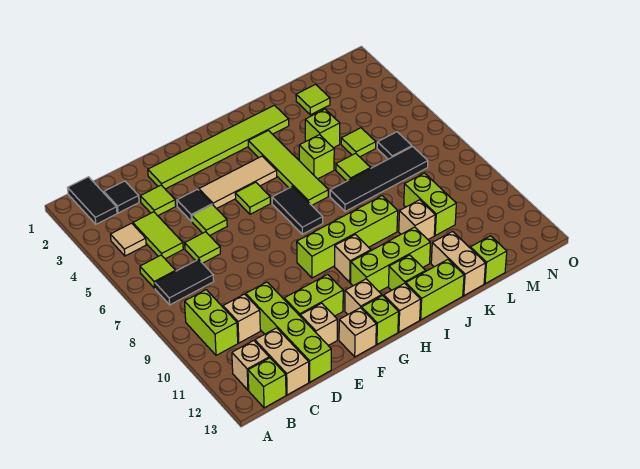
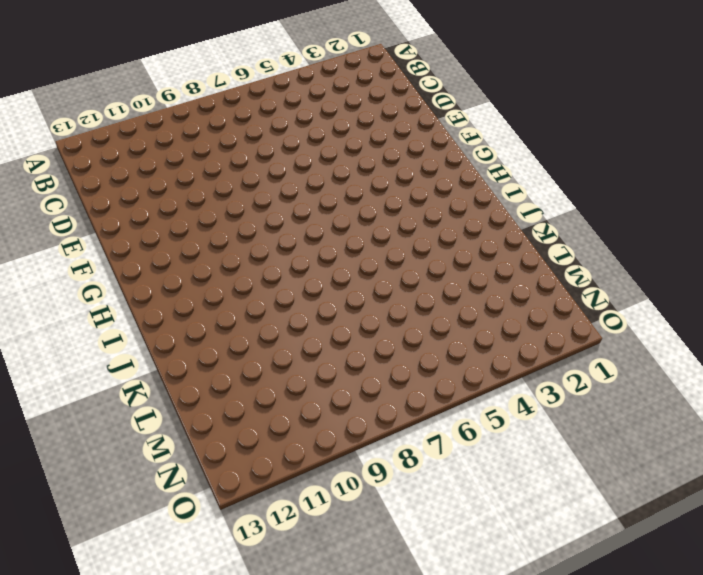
none -> black tile B1:B2 level 1
none -> tan tile B4 level 1
none -> lime tile B6 level 1
none -> black tile B7:C7 level 1

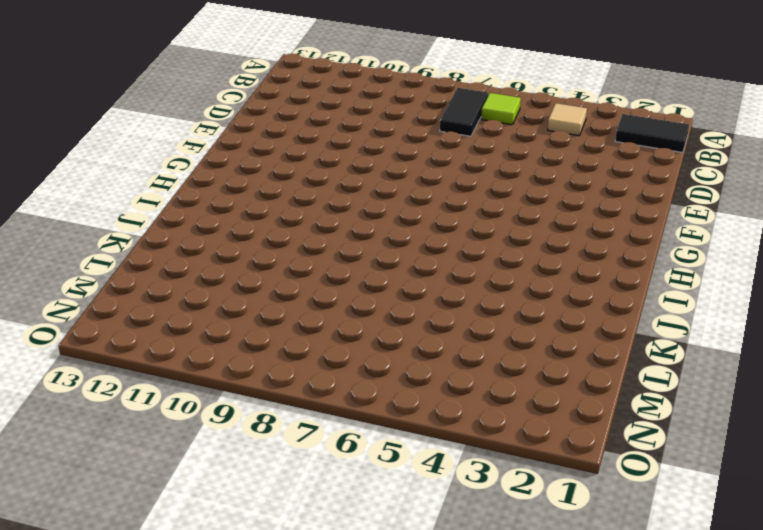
none -> lime brick B9:B10 level 1
none -> tan brick B12 level 1
none -> lime brick B13 level 1
none -> black tile C2 level 1

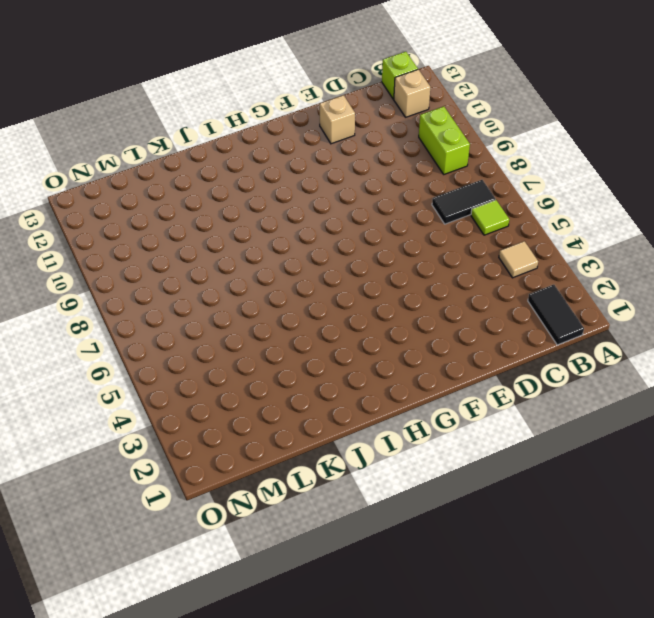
none -> black tile C2 level 1
none -> lime tile C4:C5 level 1
none -> tan brick C10 level 1
none -> tan brick C12:C13 level 1

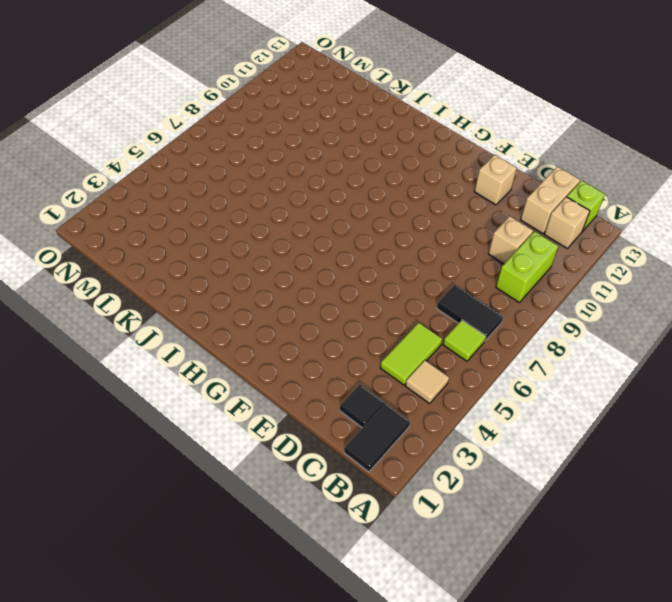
none -> lime tile D3 level 1
none -> lime tile D6 level 1
none -> lime brick D10:D13 level 1
none -> lime tile E2:J2 level 1

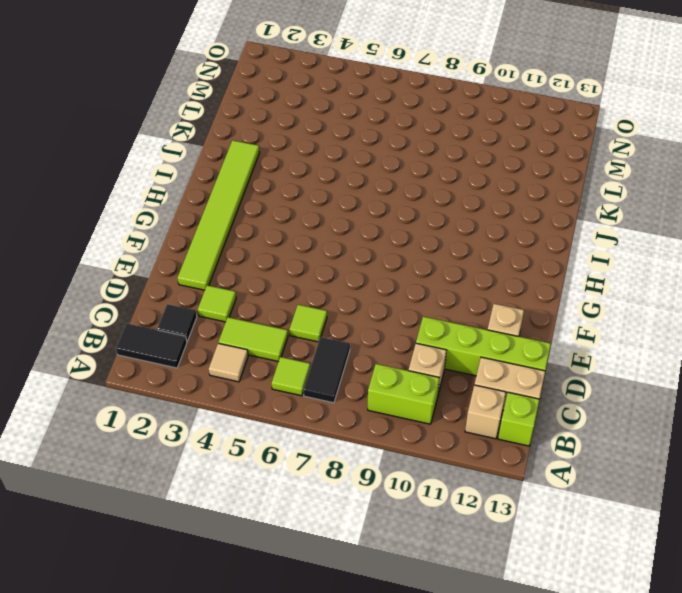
none -> black tile E4 level 1
none -> lime tile E5 level 1
none -> lime brick E11:F11 level 1
none -> tan tile F4:H4 level 1

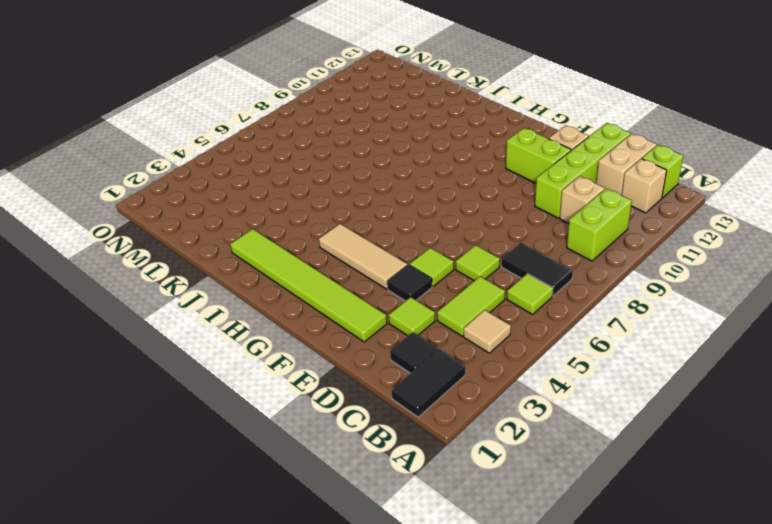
none -> tan brick F13 level 1
none -> lime tile G5 level 1
none -> lime brick G9:J9 level 1
none -> tan brick G12 level 1

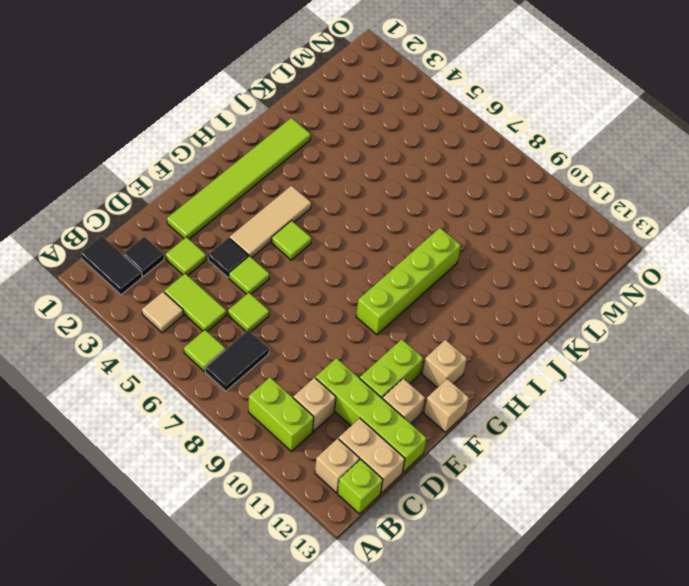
none -> lime brick G13 level 1
none -> black tile H6:H7 level 1
none -> tan brick H10 level 1
none -> lime brick H11:J11 level 1

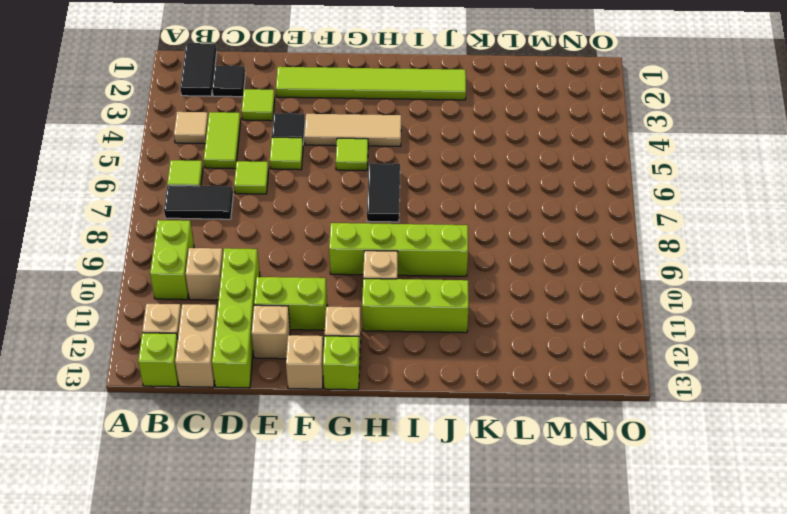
none -> tan brick H13 level 1
none -> lime tile I3:I6 level 1
none -> lime brick I12 level 1
none -> lime brick I13:J13 level 1

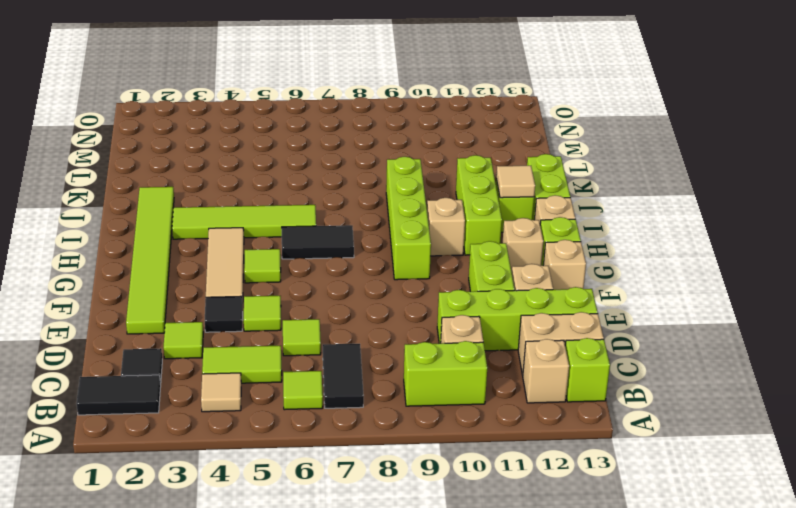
tan tile I12 level 2 -> none
none -> lime brick J5 level 1
none -> black tile J7:M7 level 1
none -> lime brick K4 level 1
none -> lime tile K6 level 1

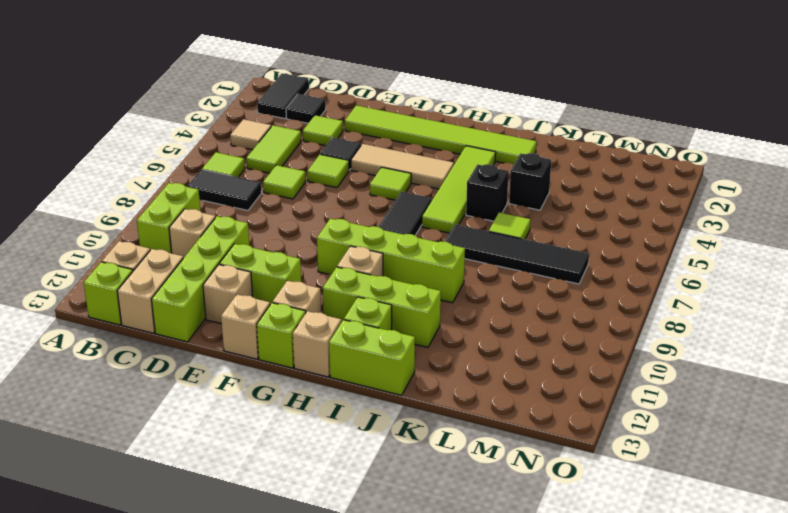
black brick J5 level 1 -> lime brick J5 level 1
black brick K4 level 1 -> lime brick K4 level 1
none -> tan brick K10 level 1
none -> tan brick K12:K13 level 1
none -> lime tile L2 level 1
none -> lime tile L5 level 1

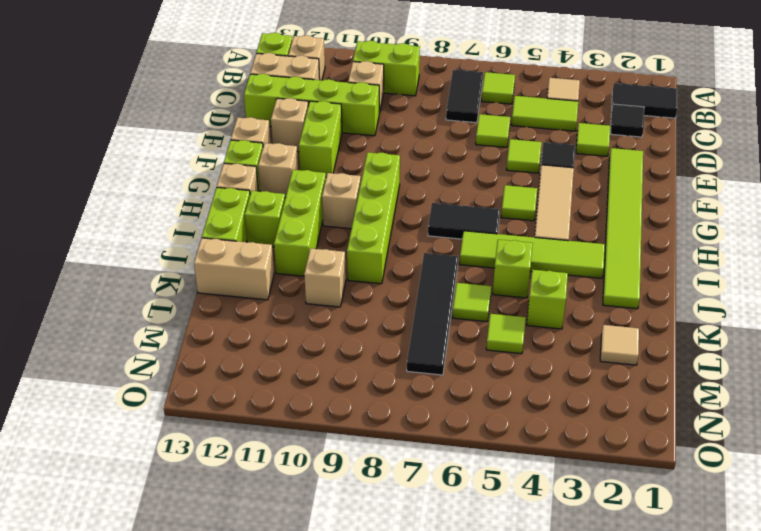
tan tile L2 level 1 -> lime tile L2 level 1
none -> lime brick L9:L10 level 1
none -> lime brick L13 level 1
none -> black tile M6 level 1

